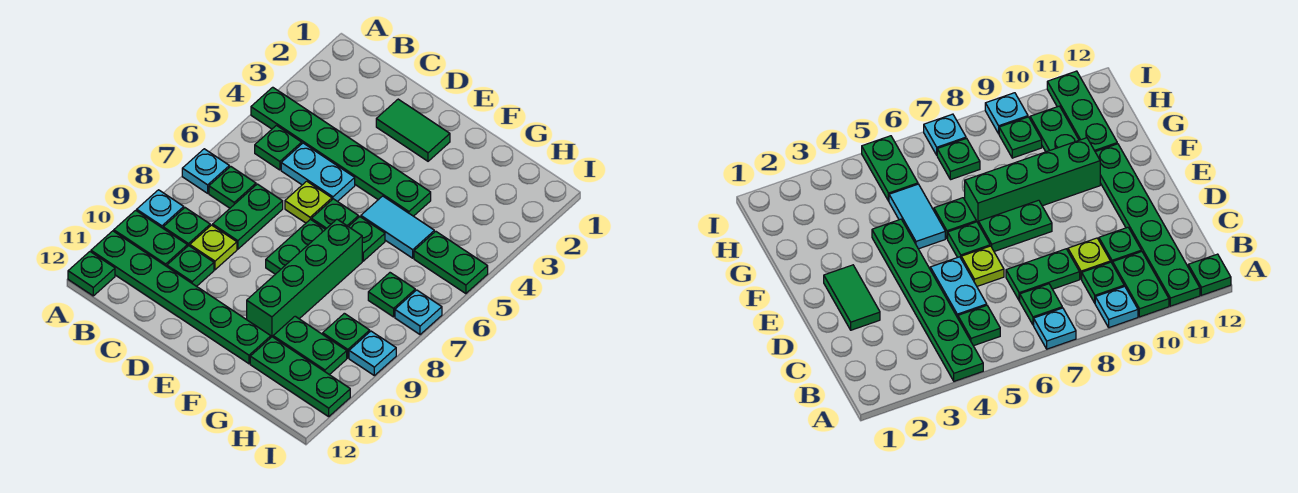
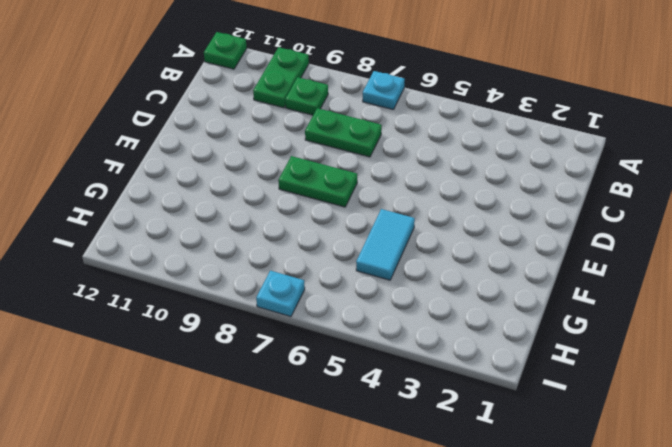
none -> green plate A4:F4 level 1
none -> cyan plate A9 level 1
none -> green plate A11:F11 level 1

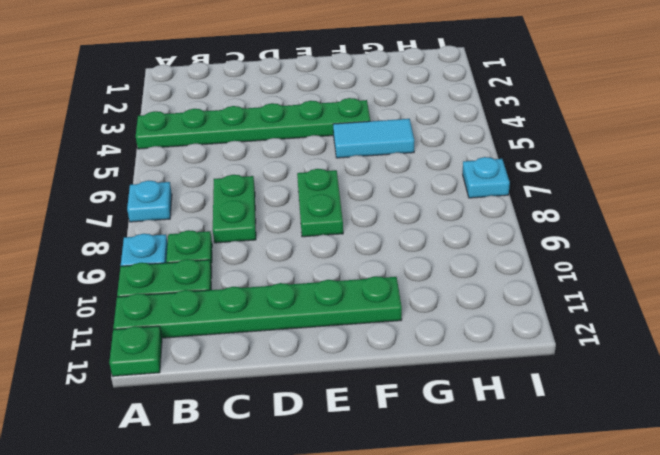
none -> green plate B5 level 1
none -> green plate B7 level 1
none -> cyan plate C5:D5 level 1

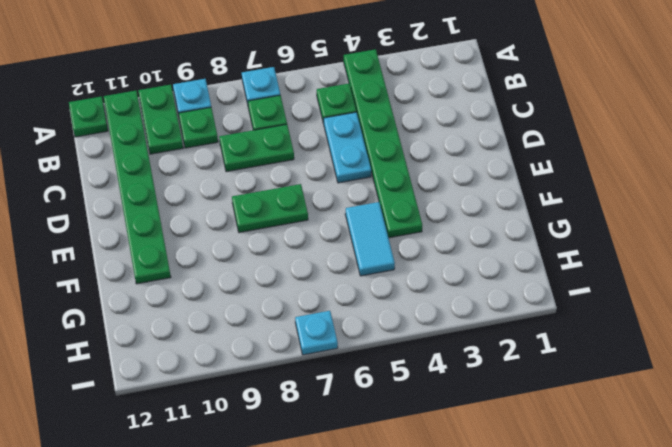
none -> lime plate C9 level 1
none -> green plate C10 level 1
none -> green tile D2:E2 level 1

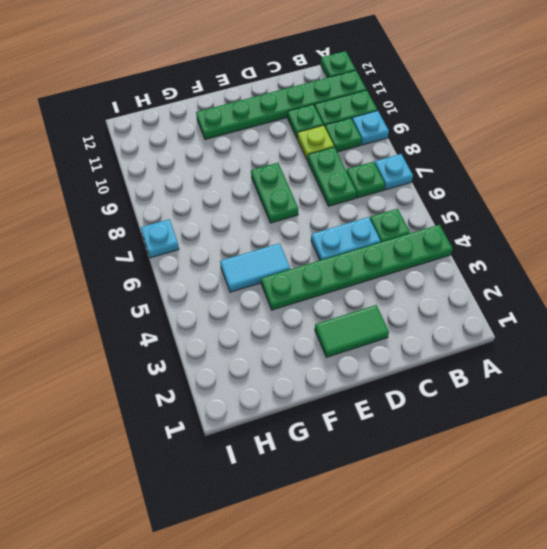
none -> lime plate D6 level 1
none -> green plate E6 level 1
none -> green plate F6 level 1

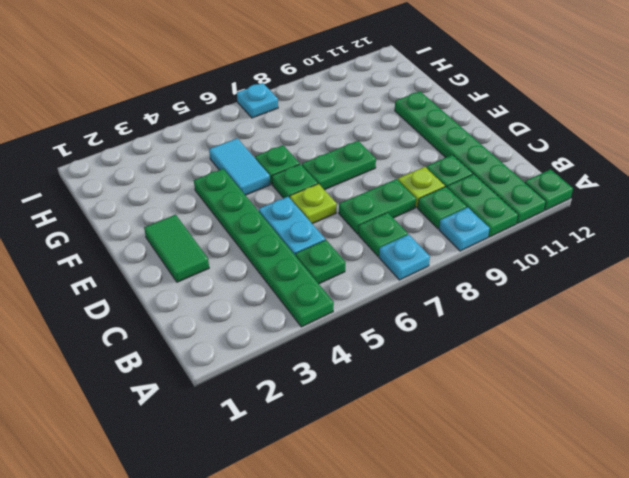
none -> green brick F7:F10 level 1
none -> green plate G10:H10 level 1
none -> green plate G11:I11 level 1

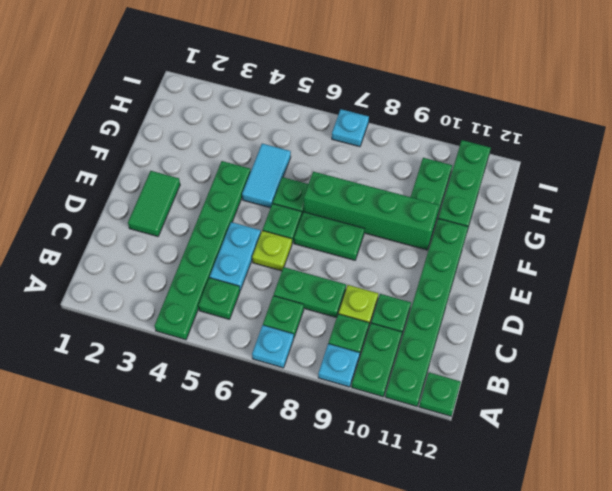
none -> green plate H5:I5 level 1
none -> green plate H7 level 1
none -> green plate H9 level 1

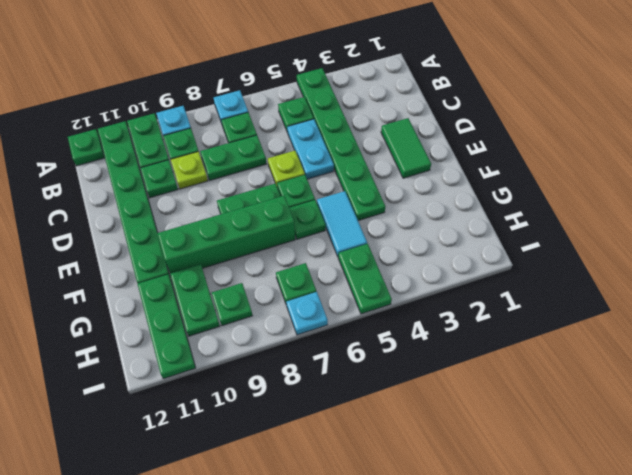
none -> cyan plate I9 level 1

